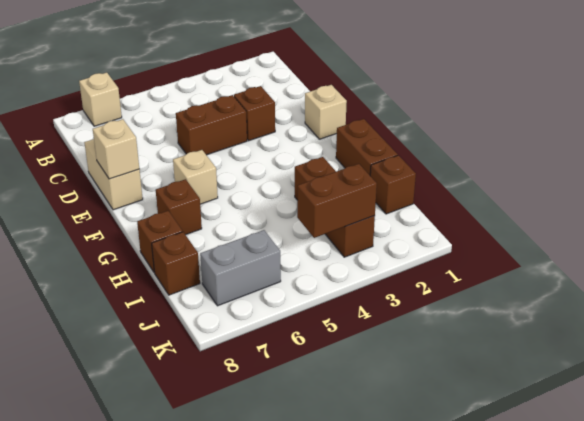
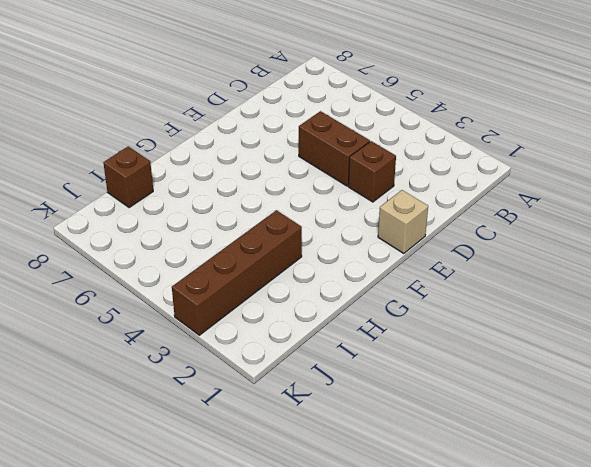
brown brick H3:K3 level 1 -> brown brick H3:J3 level 1
none -> tan brick A7 level 1
none -> tan brick D8:E8 level 1
none -> tan brick F6 level 1

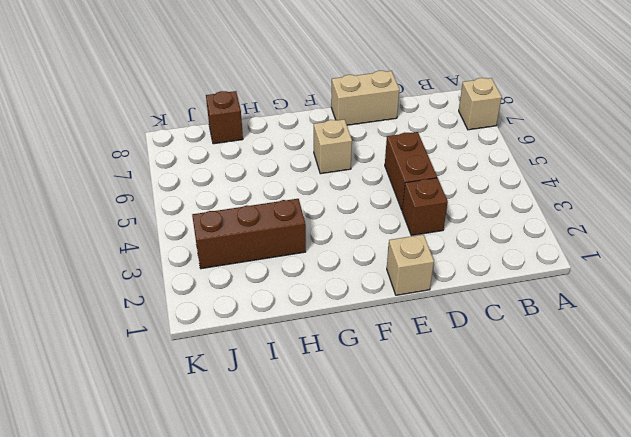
none -> brown brick G1:H1 level 1
none -> brown brick G7 level 1
none -> brown brick H8 level 1

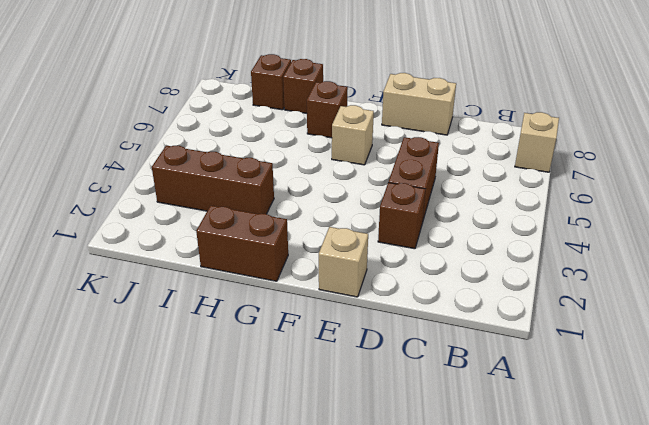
none -> brown brick I1 level 1
none -> grey brick J6:J7 level 1
none -> tan brick E8 level 2

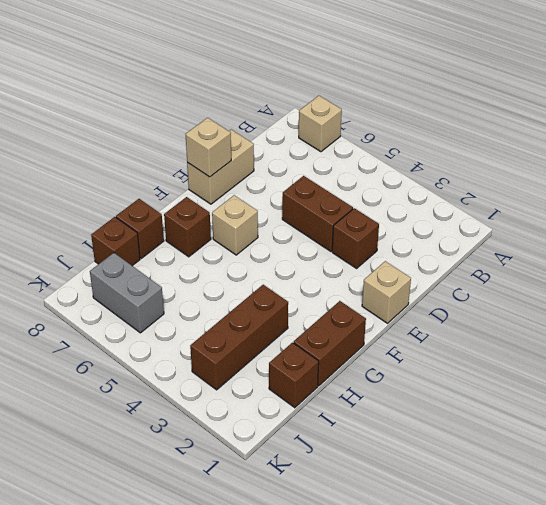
none -> brown brick J3:J4 level 2

